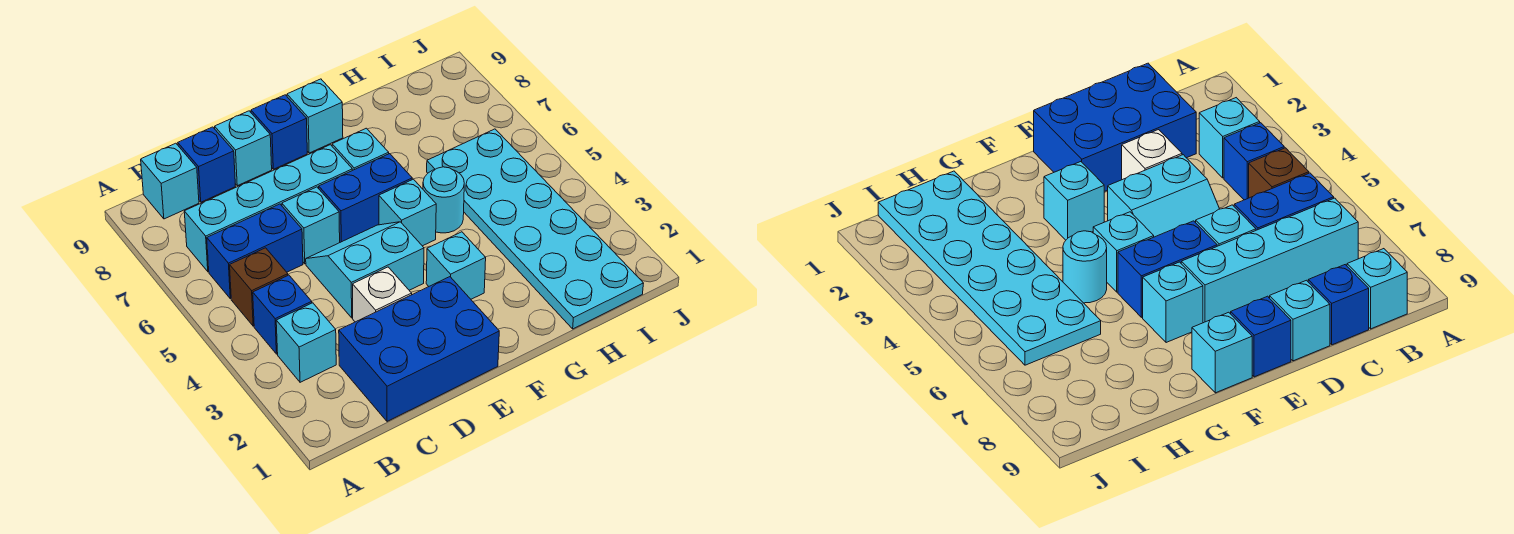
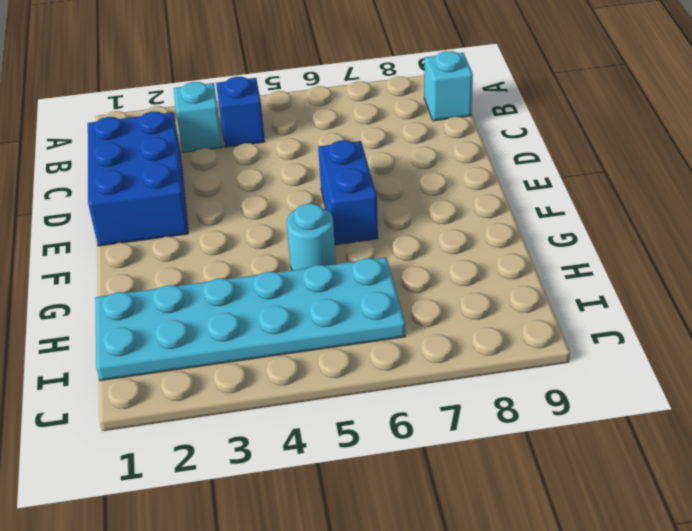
none -> brown brick B5 level 1
none -> blue brick B6:C6 level 1
none -> cyan brick B7:E7 level 1

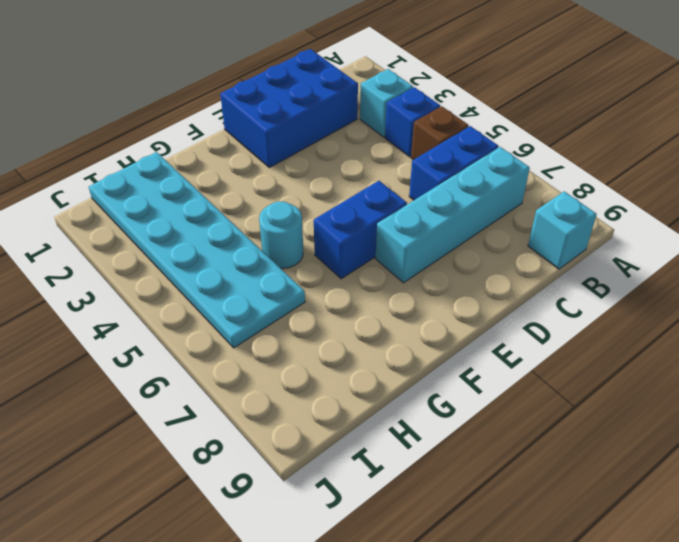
none -> blue brick C9 level 1
none -> white brick D3 level 1
none -> cyan slope D4:E5 level 1 top 4

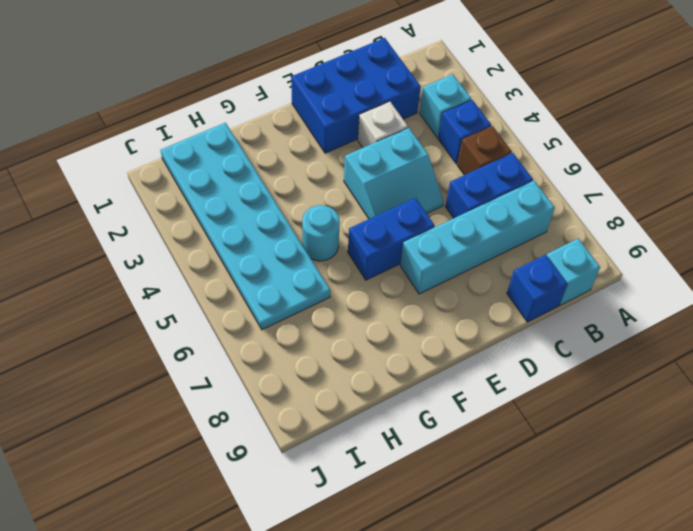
none -> cyan brick D6 level 1
none -> cyan brick D9 level 1
none -> blue brick E9 level 1

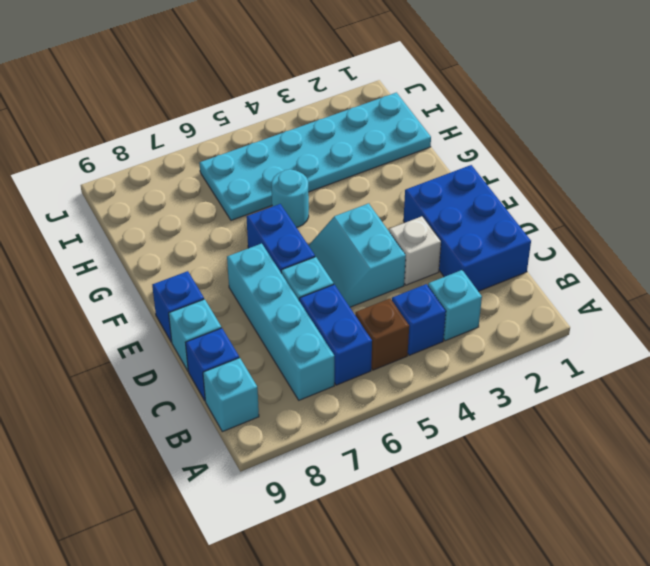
none -> cyan brick F3 level 1
none -> cyan brick F5 level 1
none -> cyan brick F7 level 1

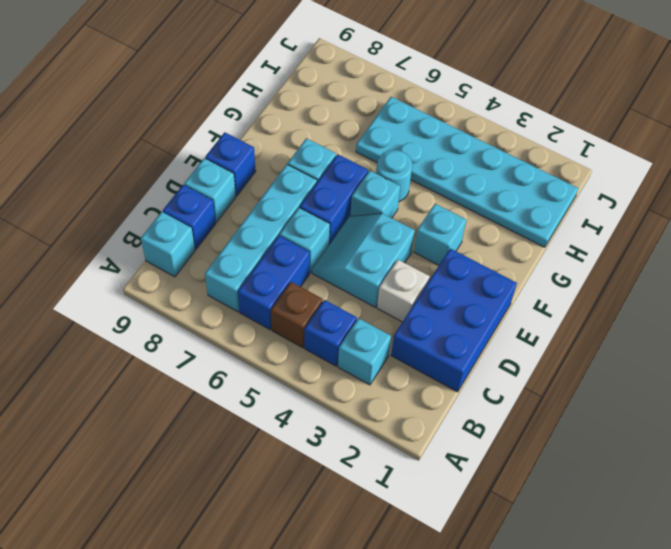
none -> cyan brick F9 level 1

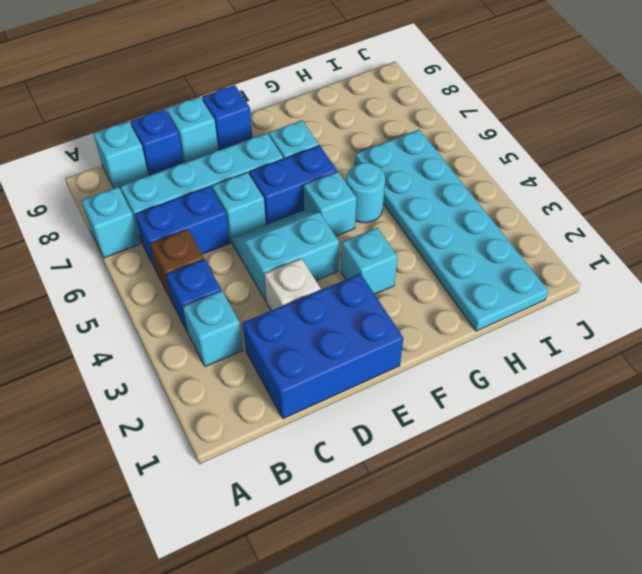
cyan brick A7 level 1 -> cyan brick F9 level 1

